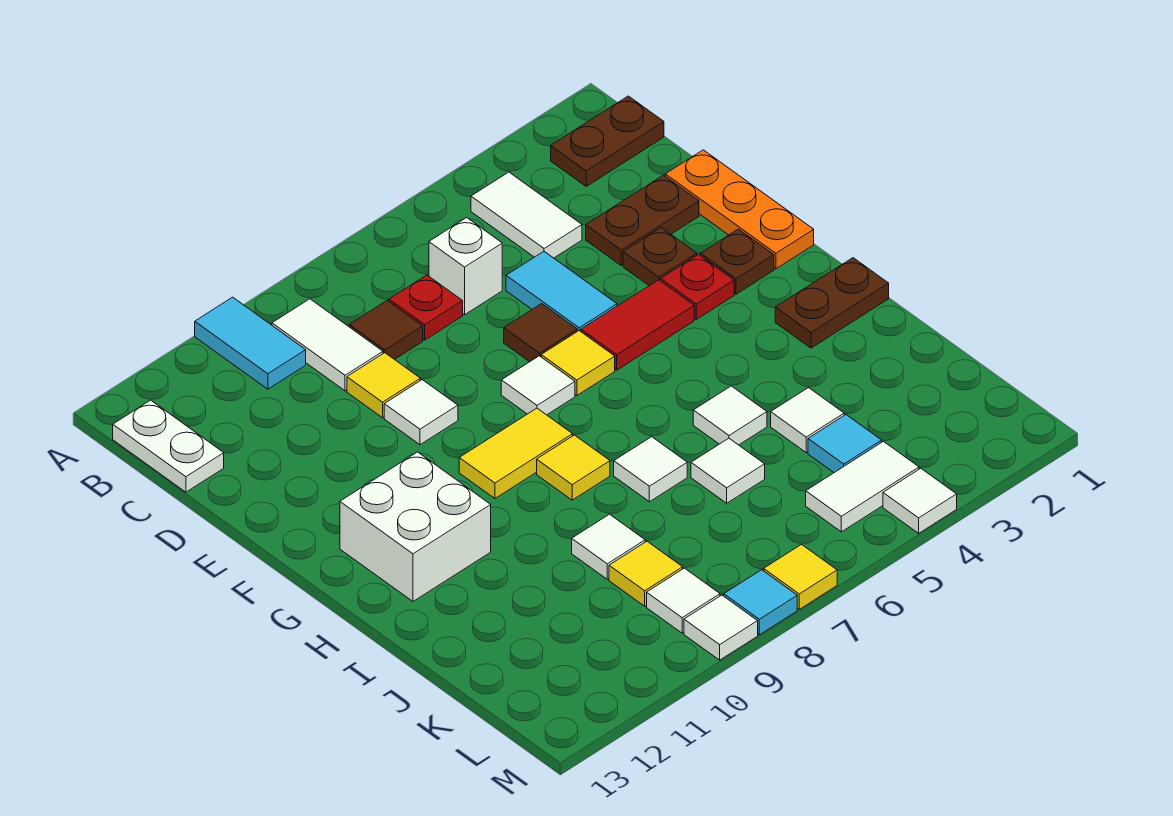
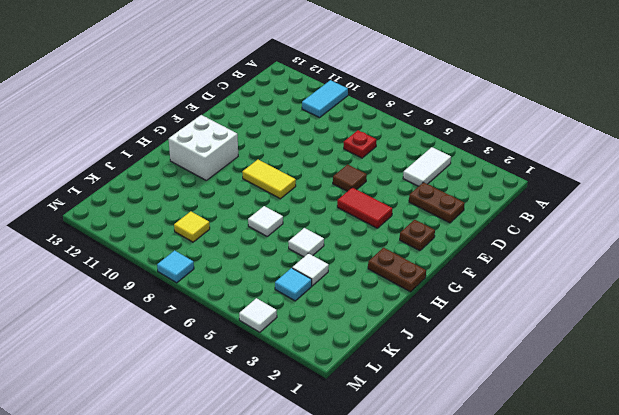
none -> brown plate B1:B2 level 1
none -> white tile B9:C9 level 1
none -> white plate B13:C13 level 1
none -> white brick C6 level 1

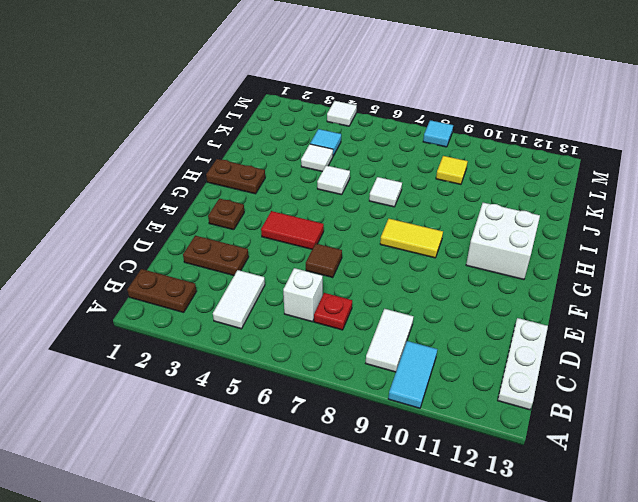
white plate B13:D13 level 1 -> white plate B13:C13 level 1
none -> brown tile C8 level 1
none -> orange plate D1:F1 level 1
none -> cyan tile D5:E5 level 1
none -> yellow tile D9 level 1

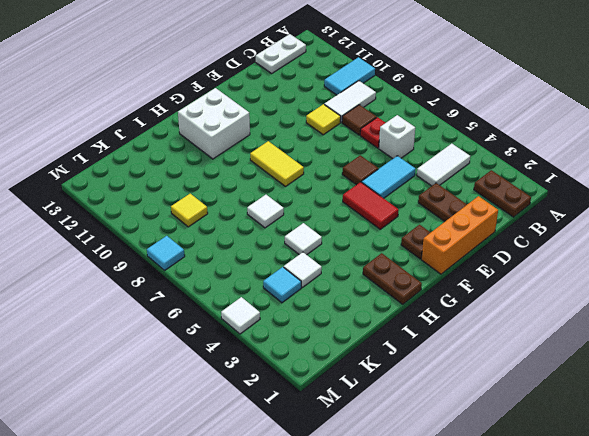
orange brick D1:F1 level 1 -> orange plate D1:F1 level 1
none -> brown plate E3 level 1
none -> white tile E9 level 1
none -> red plate F3 level 1
none -> yellow tile F6 level 1

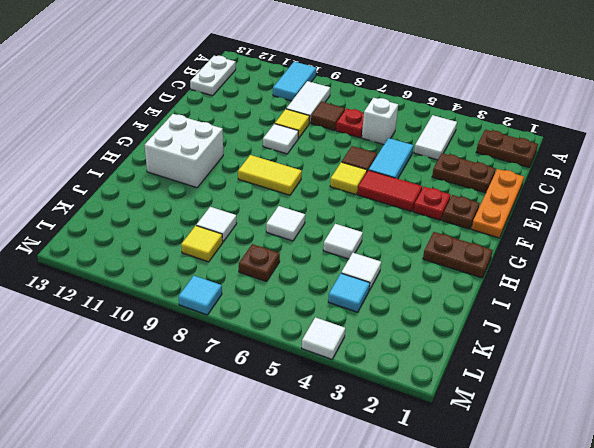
brown plate K7 level 1 -> brown plate E3 level 1
none -> white tile F7 level 1
none -> yellow tile H8 level 1
none -> white tile J6 level 1
none -> white tile L4:L5 level 1

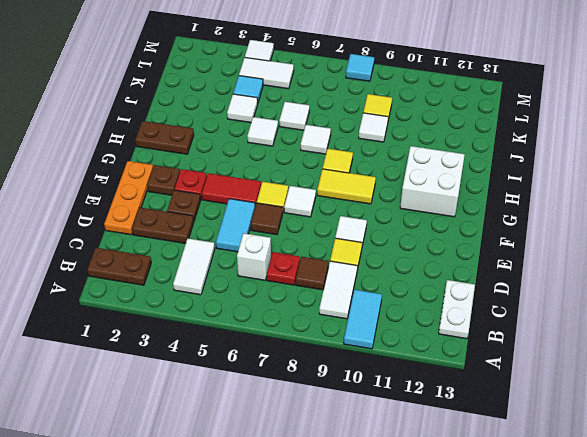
none -> white tile L9 level 1
none -> yellow tile M7 level 1
none -> white tile M9 level 1

